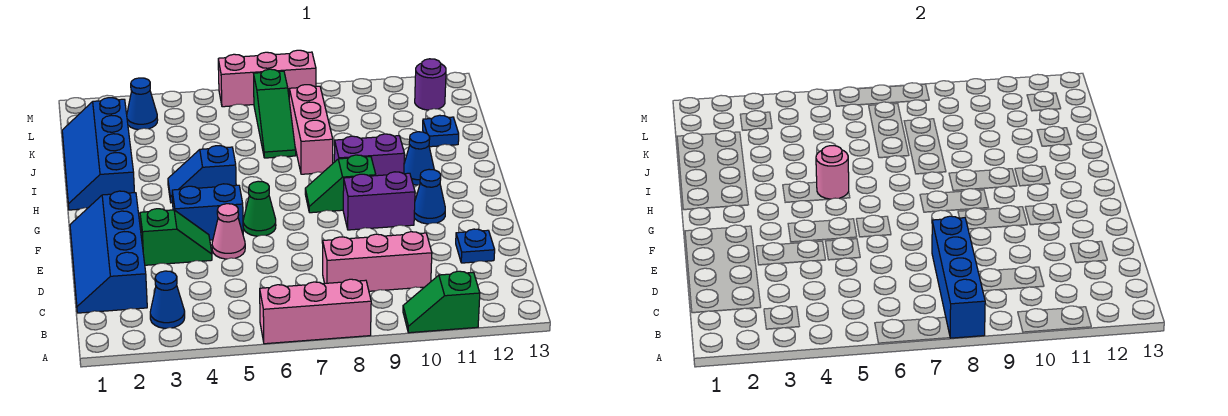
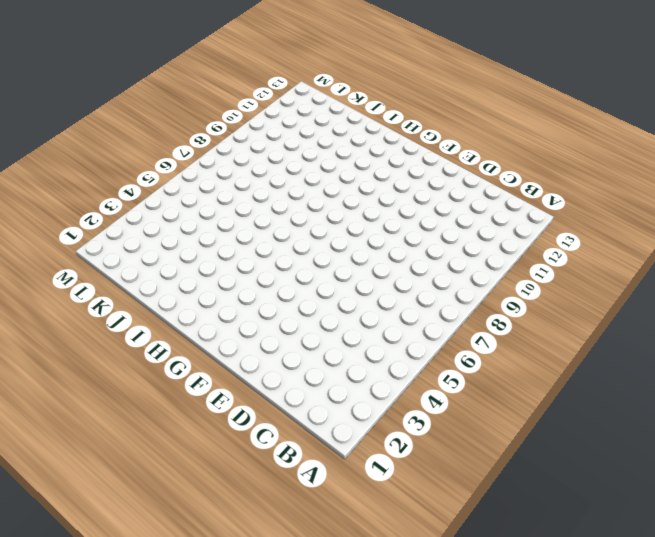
none -> pink brick A6:A8 level 1
none -> green slope A10:A11 level 1 top 11
none -> blue cone B3 level 1

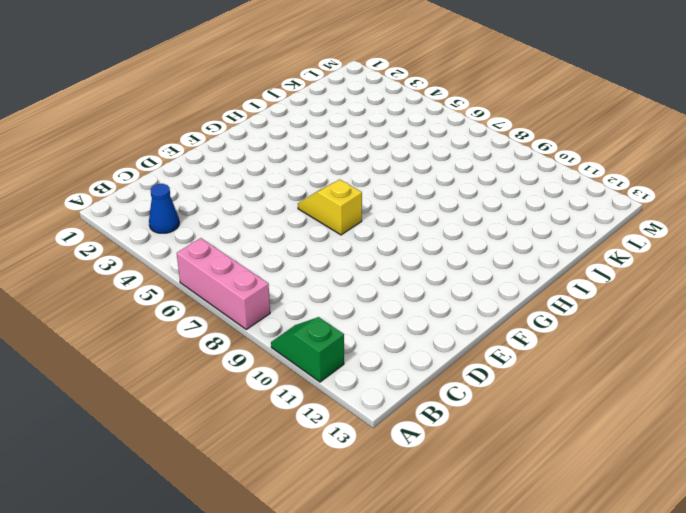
yellow slope F6:F7 level 1 top 7 -> green cone F6 level 1
none -> blue slope C1:F2 level 1 top 2
none -> pink brick C8:C10 level 1
none -> blue plate D12 level 1

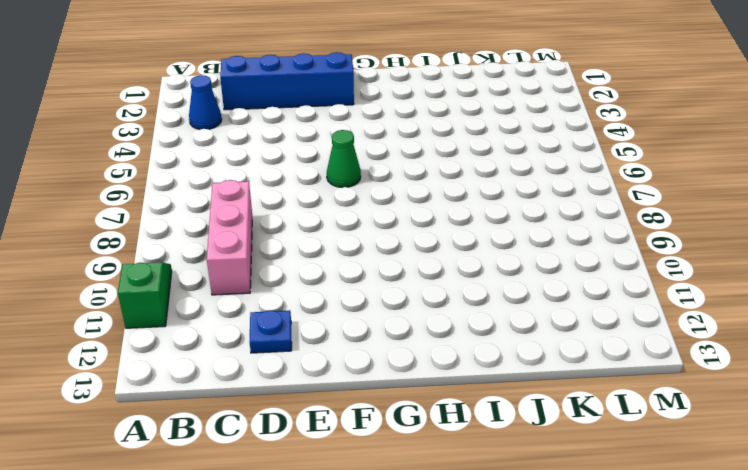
none -> pink brick A6:A8 level 1
none -> green slope E3:E4 level 1 top 3
none -> pink cone E5 level 1

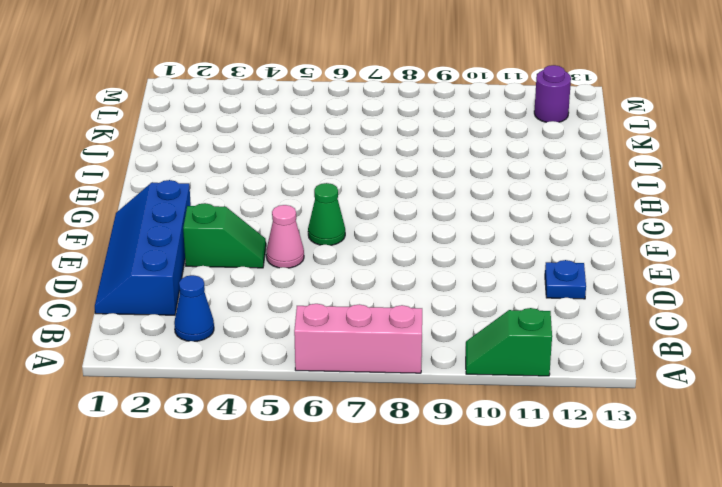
none -> pink brick C8:C10 level 1
none -> blue brick F4:F5 level 1
none -> purple brick F9:F10 level 1

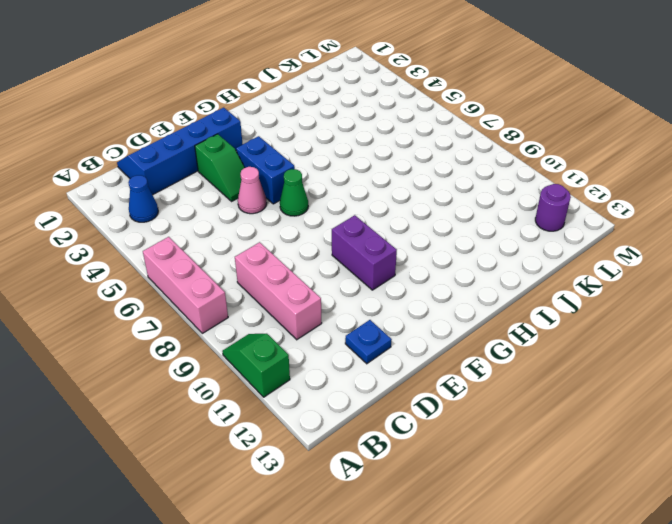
none -> blue cone F11 level 1
none -> green slope G8:G9 level 1 top 9
none -> blue slope H1:K2 level 1 top 2

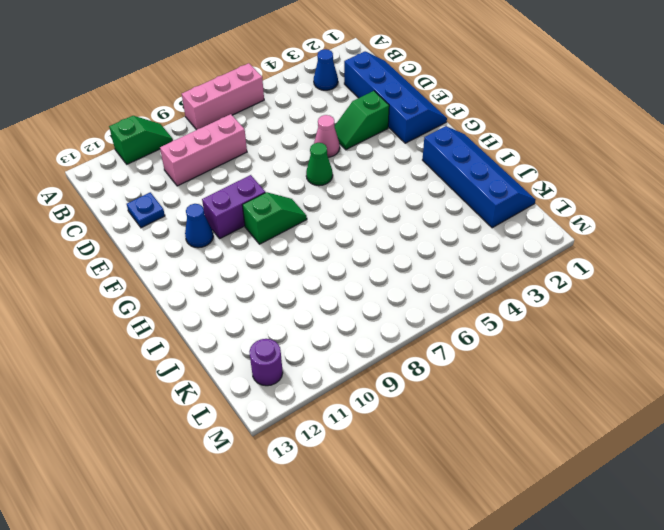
none -> blue brick F4:F5 level 1
none -> blue slope H4:H5 level 1 top 5
none -> purple brick H9:H10 level 1

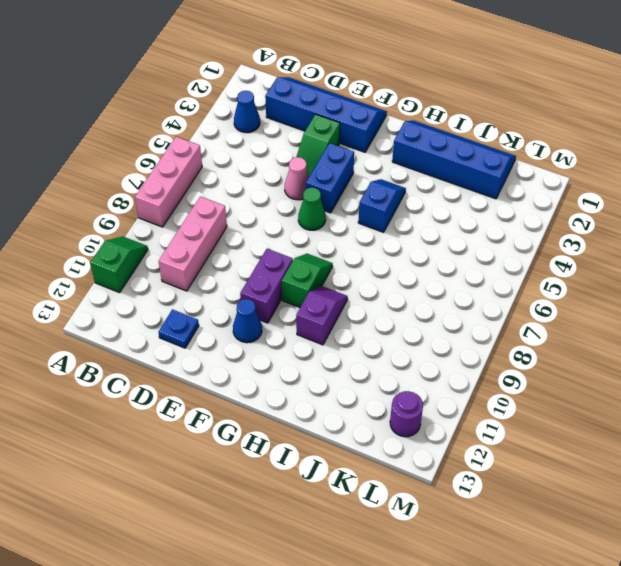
purple slope H9:H10 level 1 top 10 -> purple brick H9:H10 level 1
none -> blue cone H11 level 1
none -> pink brick I8:K8 level 1
none -> green slope J7:L7 level 1 top L

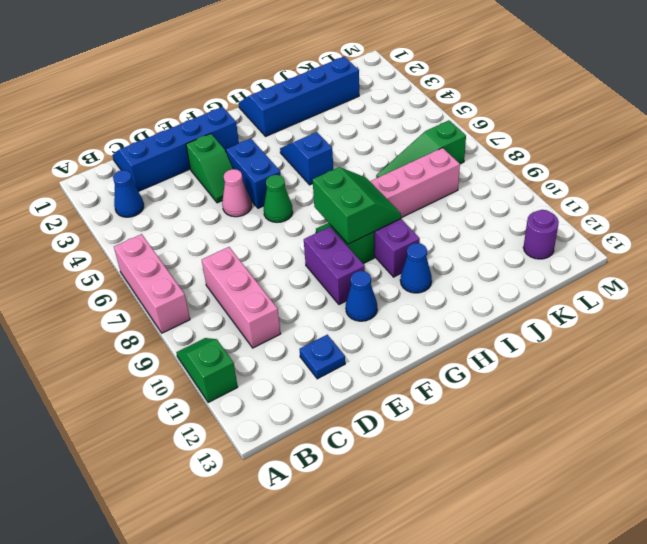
green slope G8:H9 level 2 top G -> none
none -> blue plate J12 level 1
none -> blue cone L3 level 1
none -> pink brick M6:M8 level 1

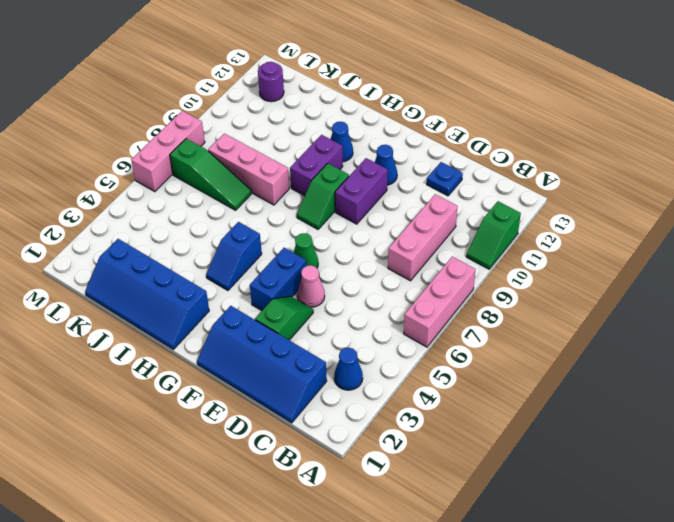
none -> blue plate J12 level 1
none -> blue cone L3 level 1
none -> blue brick A8:D8 level 2

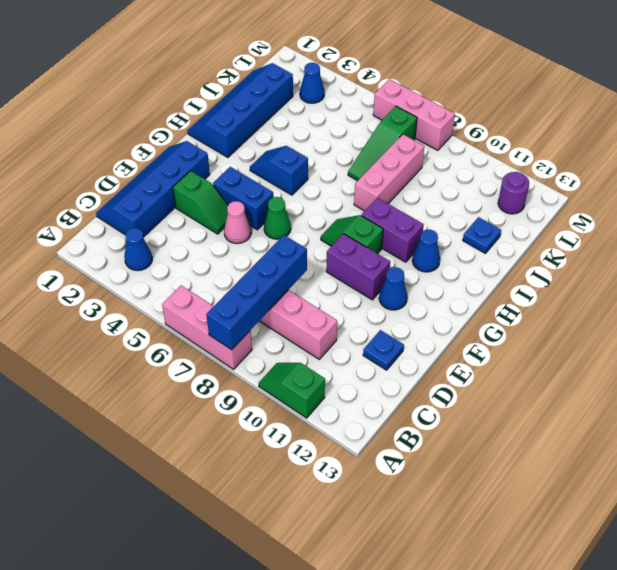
none -> pink round brick H5 level 2

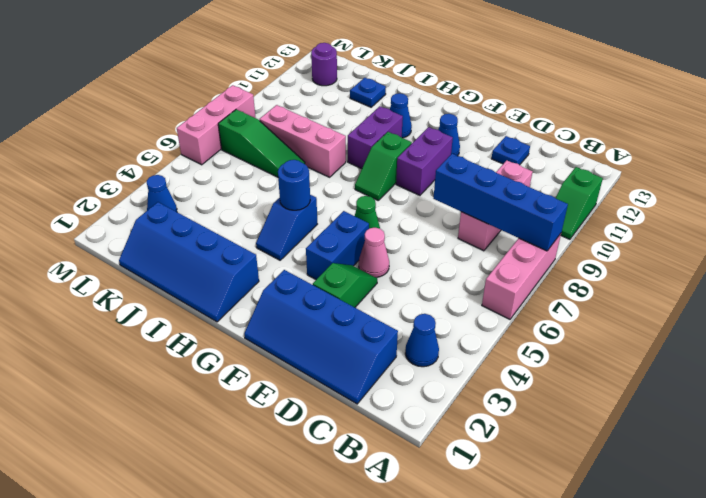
blue round brick H5 level 2 -> pink round brick H5 level 2

